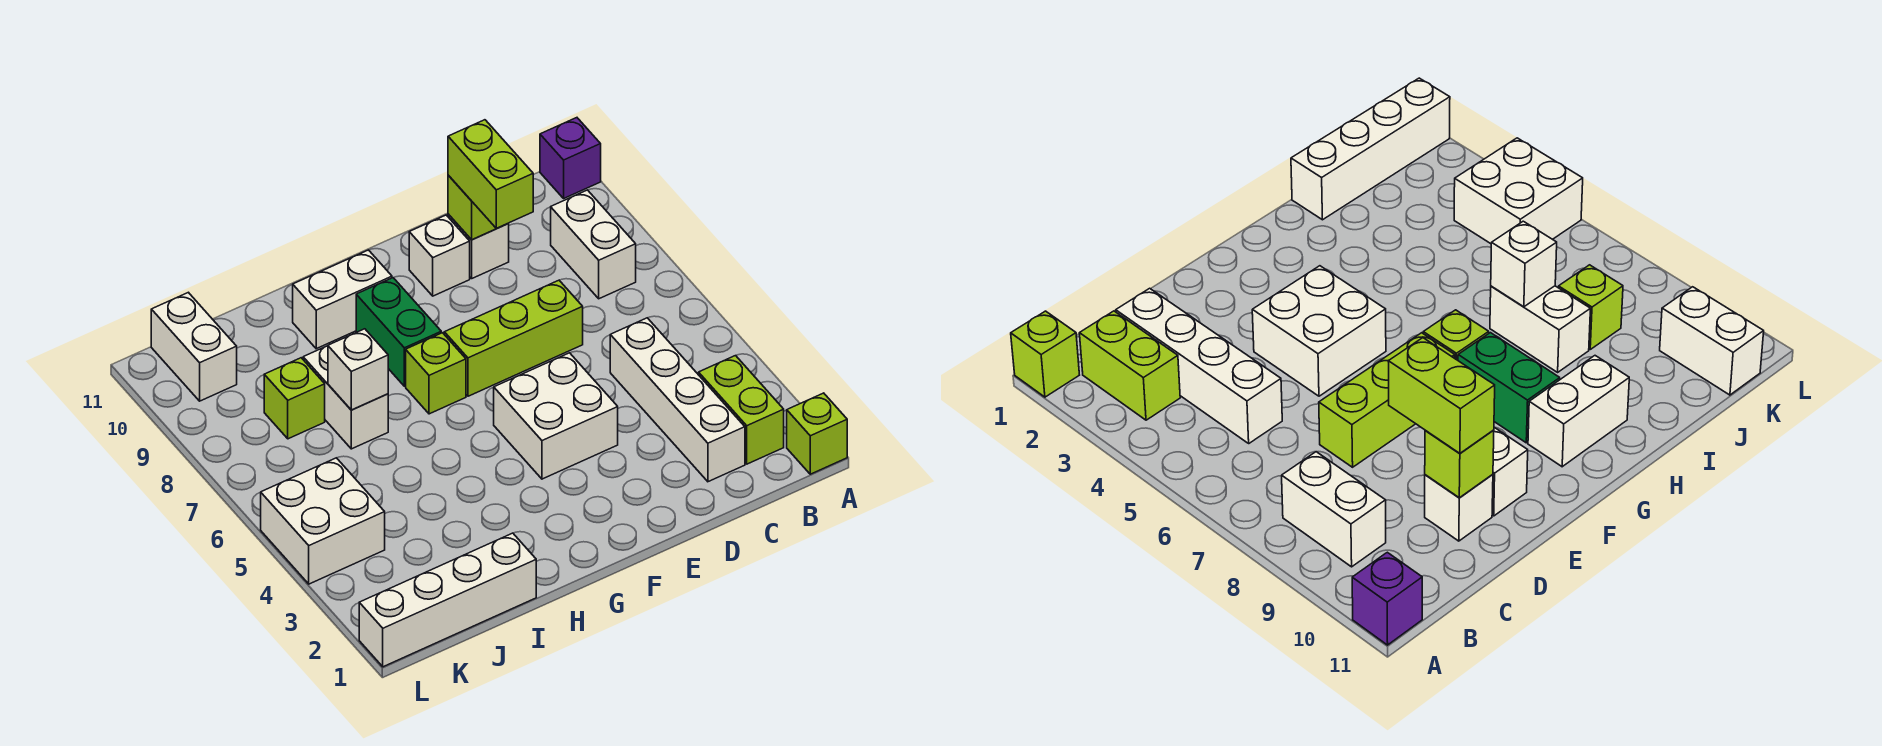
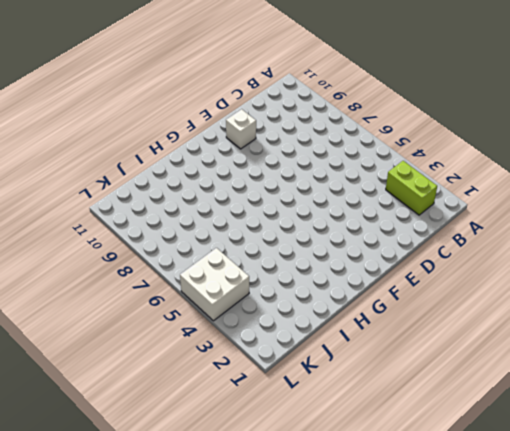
none -> lime brick A1 level 1
none -> purple brick A11 level 1
none -> white brick B8:B9 level 1

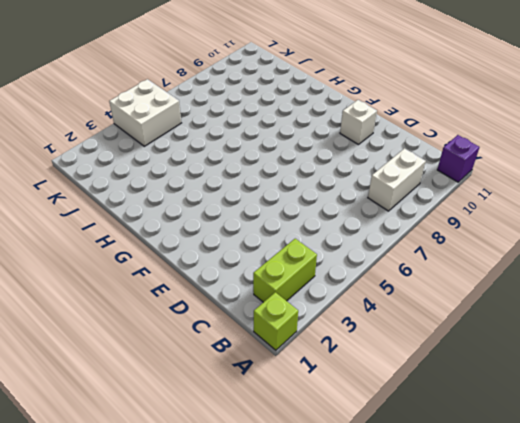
none -> white brick C2:C5 level 1
none -> lime brick D7:F7 level 1
none -> white brick D10 level 1

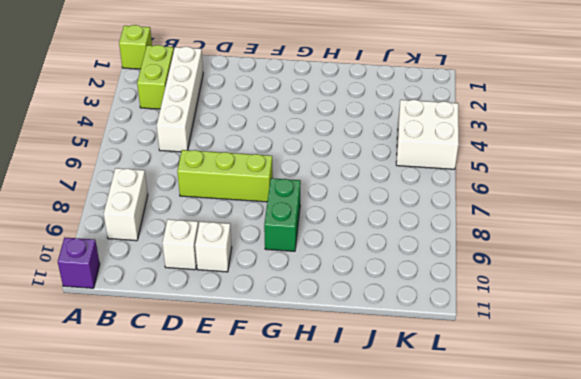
none -> white brick E4:F5 level 1
none -> lime brick G7 level 1
none -> white brick G10:H10 level 1

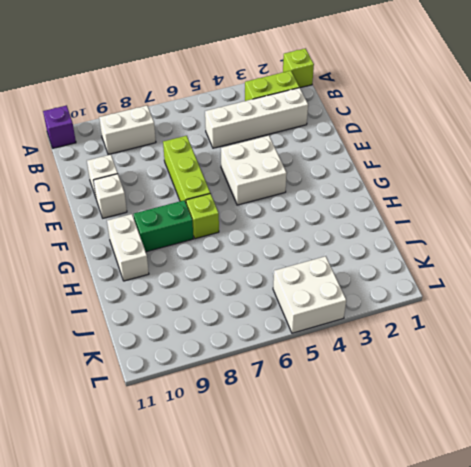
none -> white brick I1:L1 level 1
none -> white brick I7:I8 level 1
none -> lime brick J8 level 1

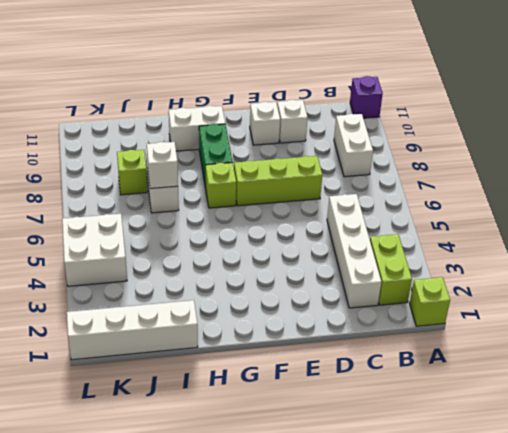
none -> white brick E4:F5 level 1
none -> white brick K10:K11 level 1
none -> lime brick D10 level 2

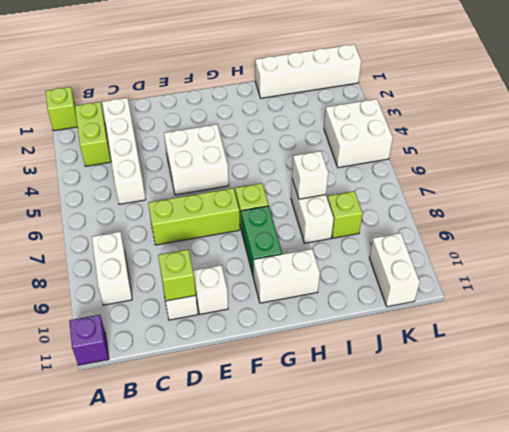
none -> lime brick D9:D10 level 3

